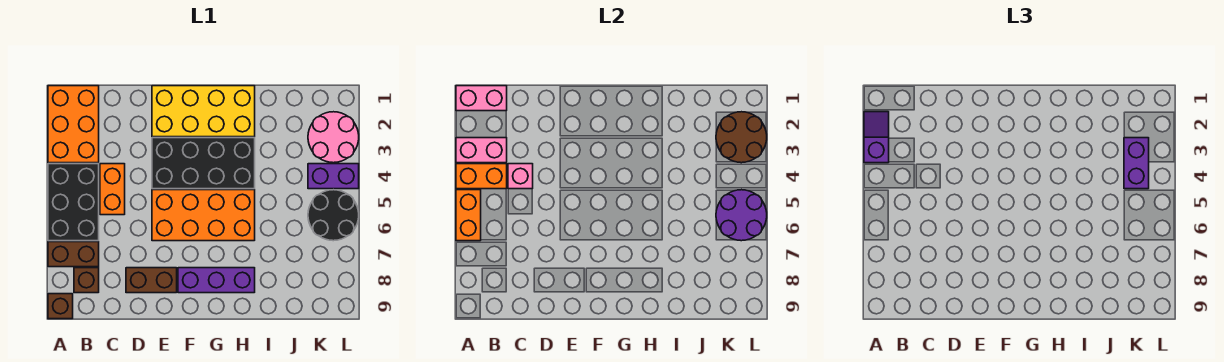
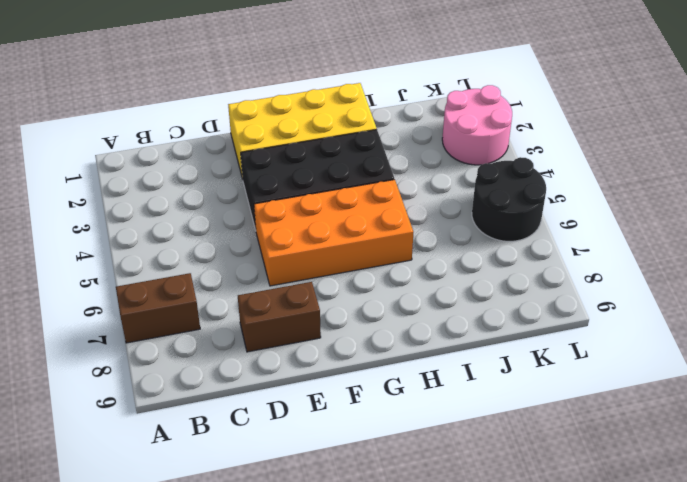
none -> orange brick A1:B3 level 1
none -> black brick A4:B6 level 1
none -> brown brick A9 level 1

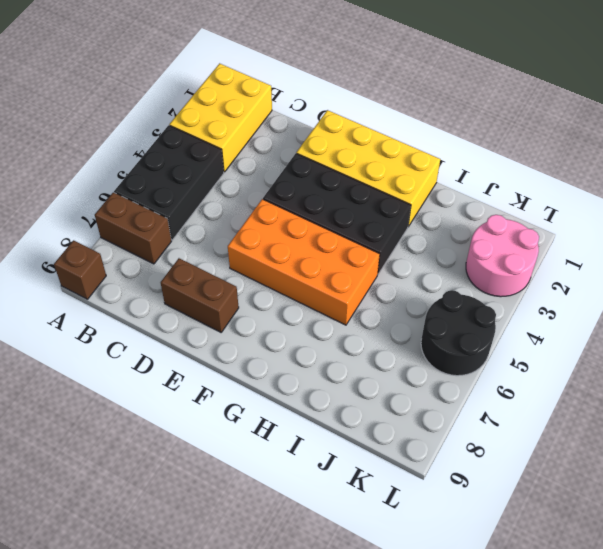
yellow brick A1:B3 level 1 -> orange brick A1:B3 level 1
none -> brown brick B8 level 1
none -> orange brick C4:C5 level 1
none -> purple brick F8:H8 level 1

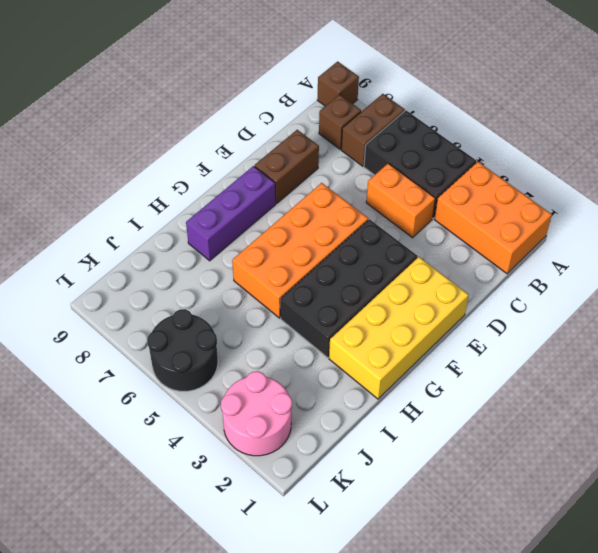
none -> purple brick K4:L4 level 1
none -> pink brick A1:B1 level 2
none -> pink brick A3:B3 level 2

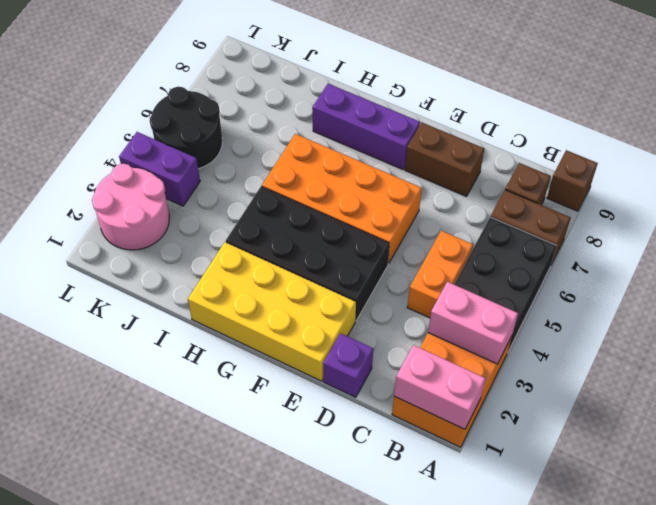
purple brick D1 level 1 -> none
none -> orange brick A4:B4 level 2
none -> orange brick A5:A6 level 2
none -> pink brick C4 level 2

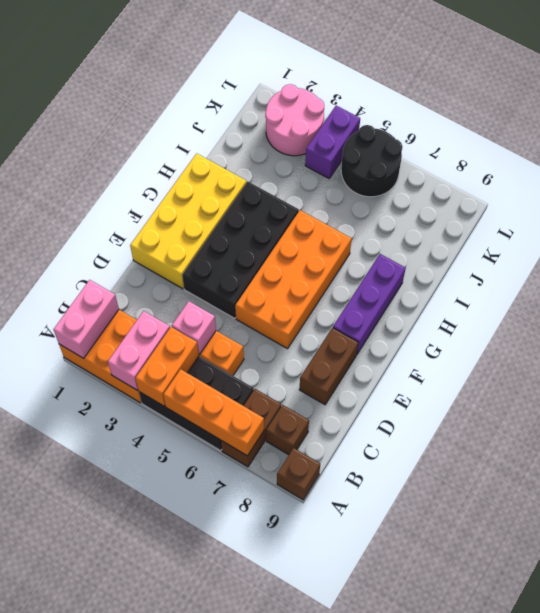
orange brick A5:A7 level 2 -> orange brick A5:A6 level 2
none -> brown round brick K2:L3 level 2
none -> purple round brick K5:L6 level 2
none -> purple slope A2:A3 level 3 top 3

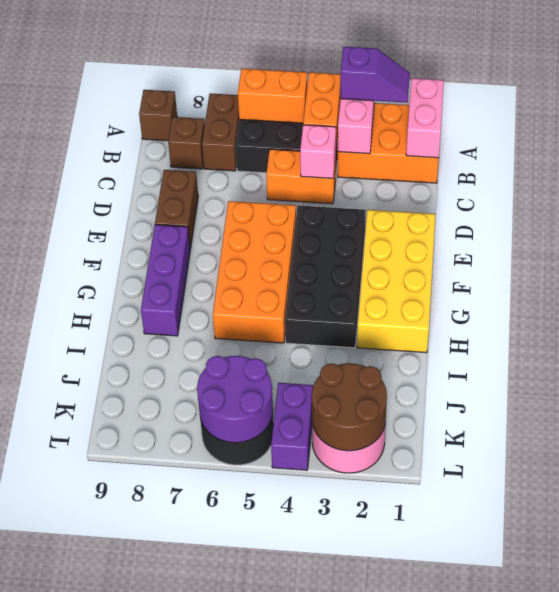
none -> purple brick K3:K4 level 3

